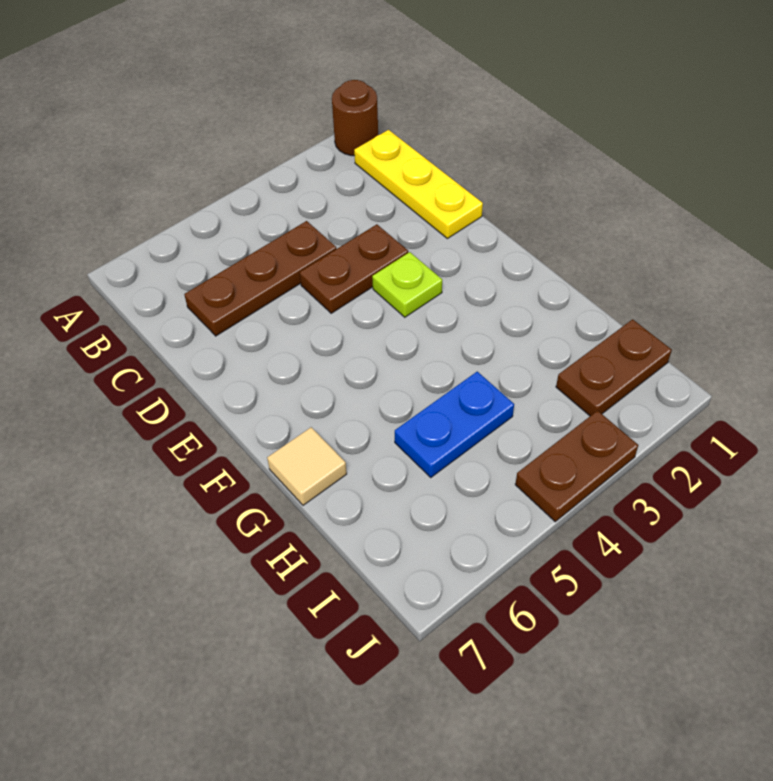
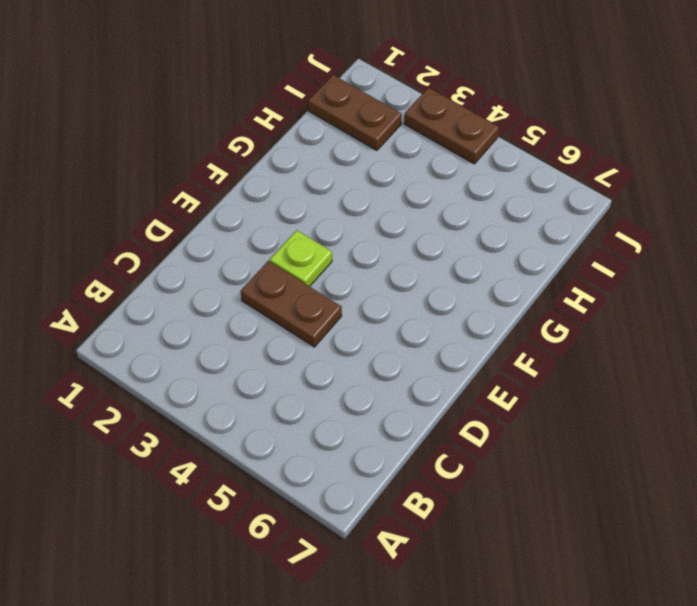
none -> brown round brick A1 level 1
none -> yellow plate B1:D1 level 1

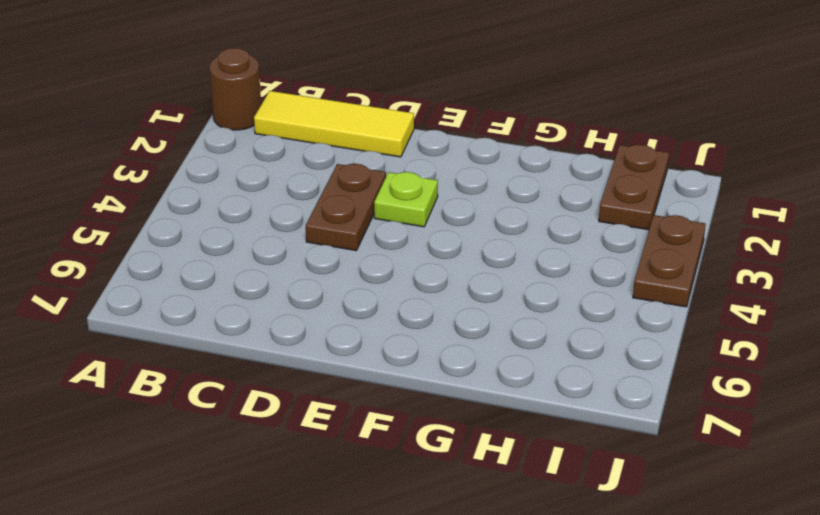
yellow tile B1:D1 level 1 -> yellow plate B1:D1 level 1
none -> brown plate C4:C6 level 1
none -> tan tile G7 level 1

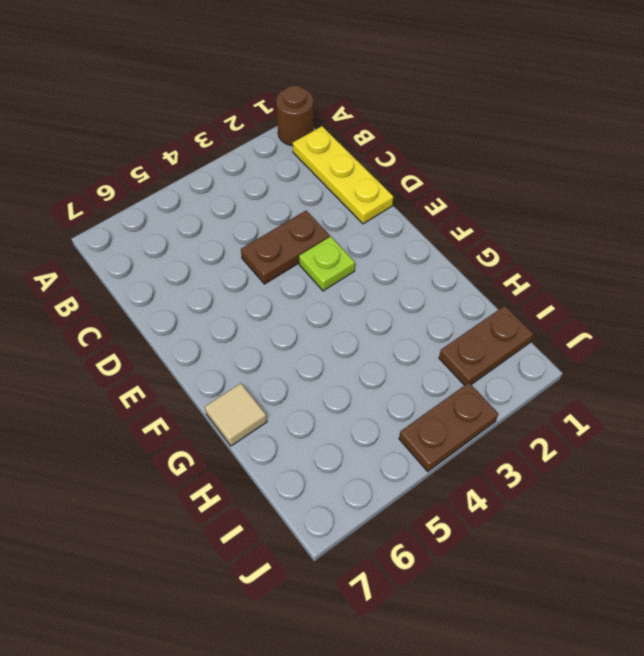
none -> brown plate C4:C6 level 1
none -> blue plate H4:H5 level 1

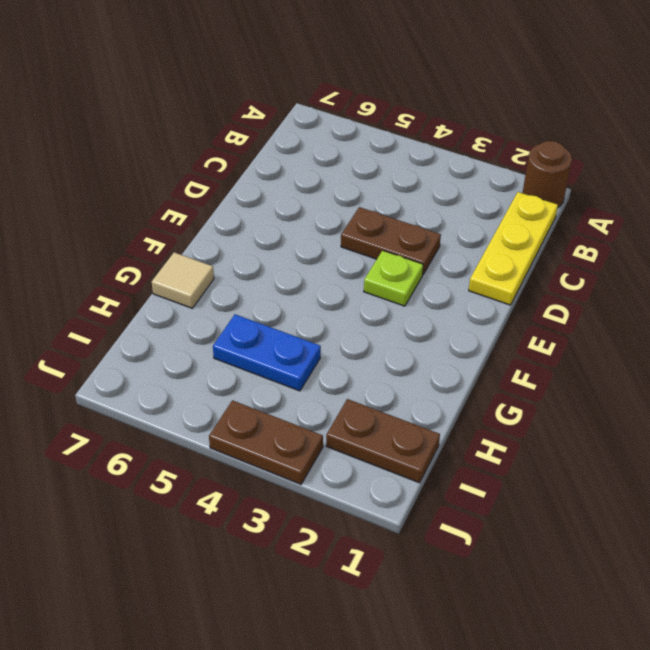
none -> brown plate C4:C6 level 1

